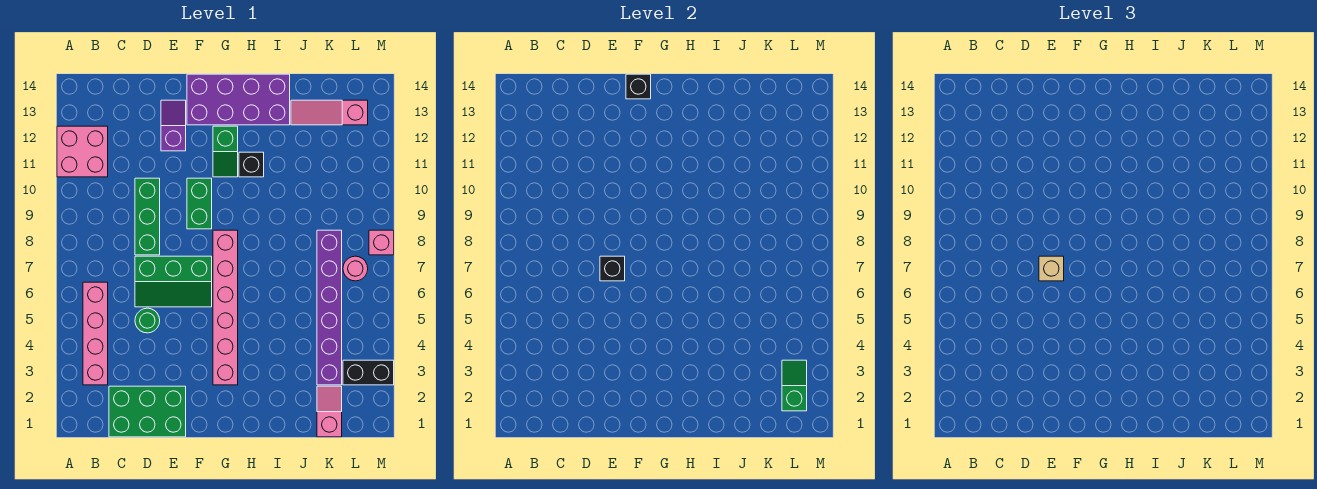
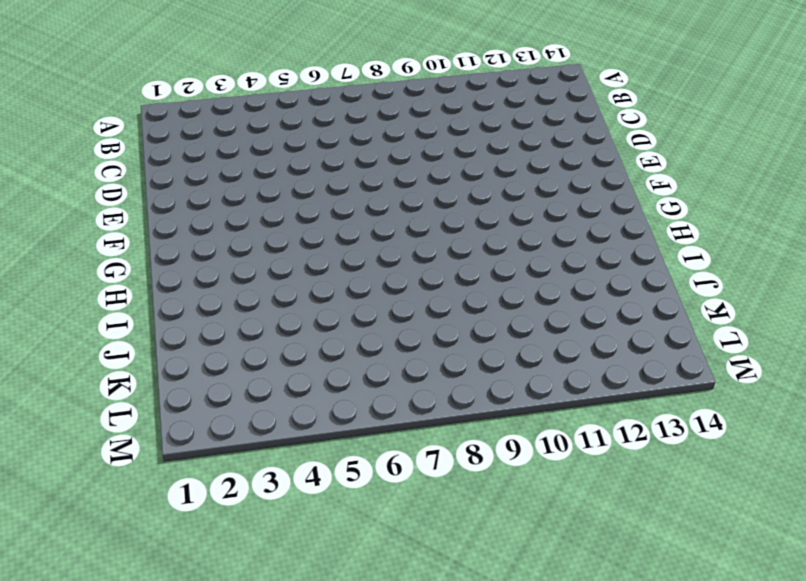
none -> pink brick A11:B12 level 1
none -> pink brick B3:B6 level 1
none -> green brick C1:E2 level 1

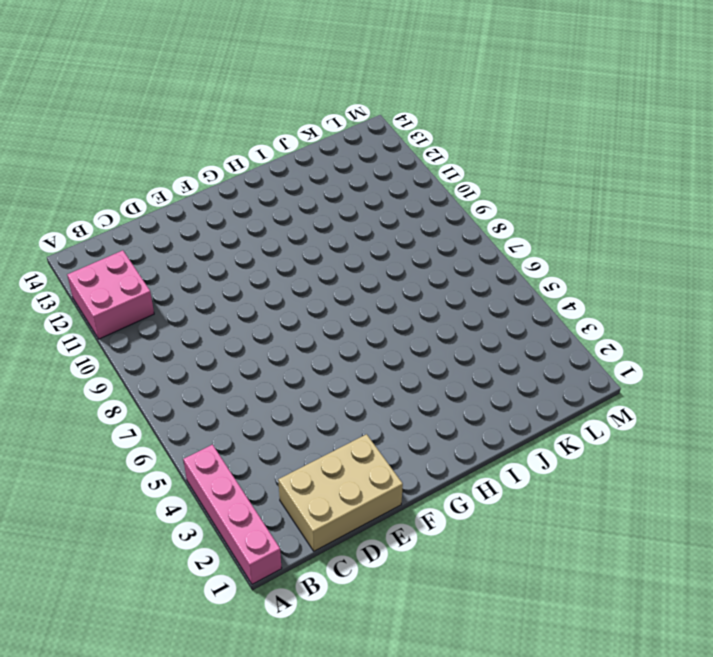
pink brick A1:A4 level 1 -> pink brick B3:B6 level 1
tan brick C1:E2 level 1 -> green brick C1:E2 level 1
none -> green round brick D5 level 1
none -> green slope D6:F7 level 1 top 7
none -> green brick D8:D10 level 1

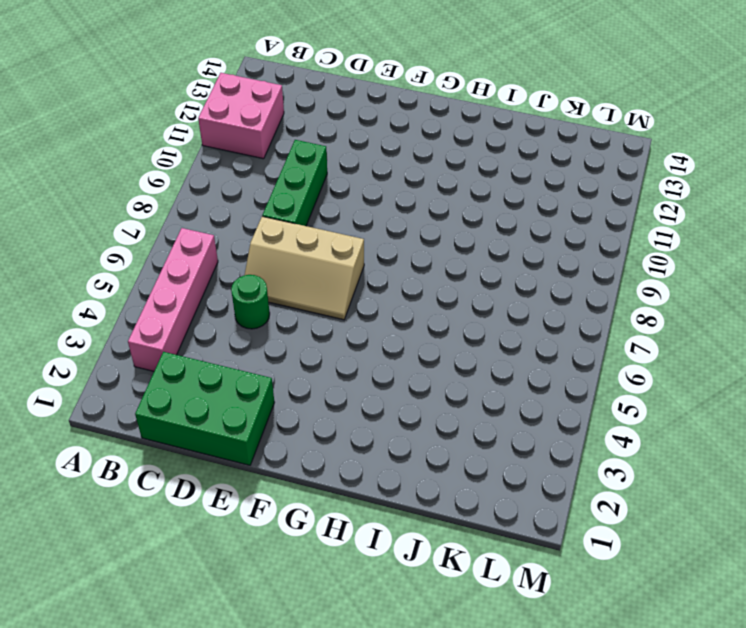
tan slope D6:F7 level 1 top 7 -> green slope D6:F7 level 1 top 7
none -> purple slope E12:E13 level 1 top 12
none -> green brick F9:F10 level 1
none -> purple brick F13:I14 level 1

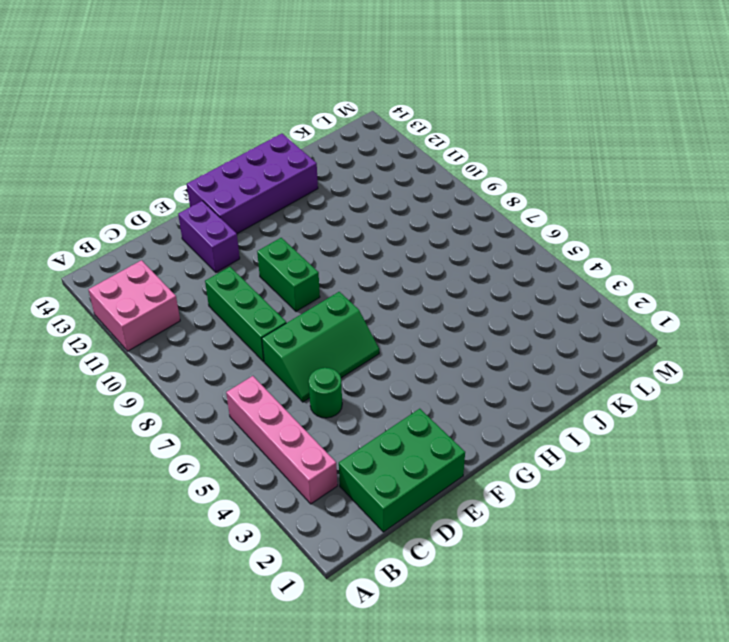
purple brick E12:E13 level 1 -> purple slope E12:E13 level 1 top 12
none -> pink brick G3:G8 level 1
none -> green slope G11:G12 level 1 top 12
none -> black brick H11 level 1

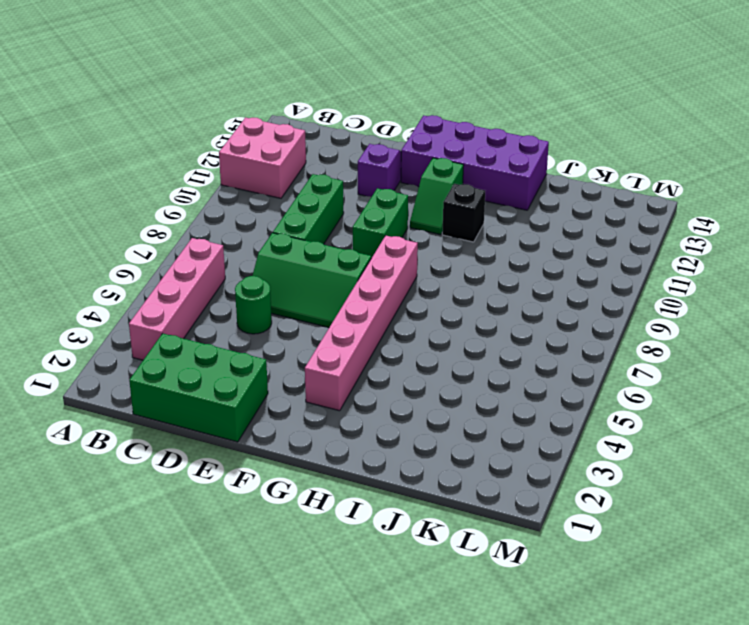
none -> pink slope J13:L13 level 1 top L
none -> pink slope K1:K2 level 1 top 1
none -> purple brick K3:K8 level 1

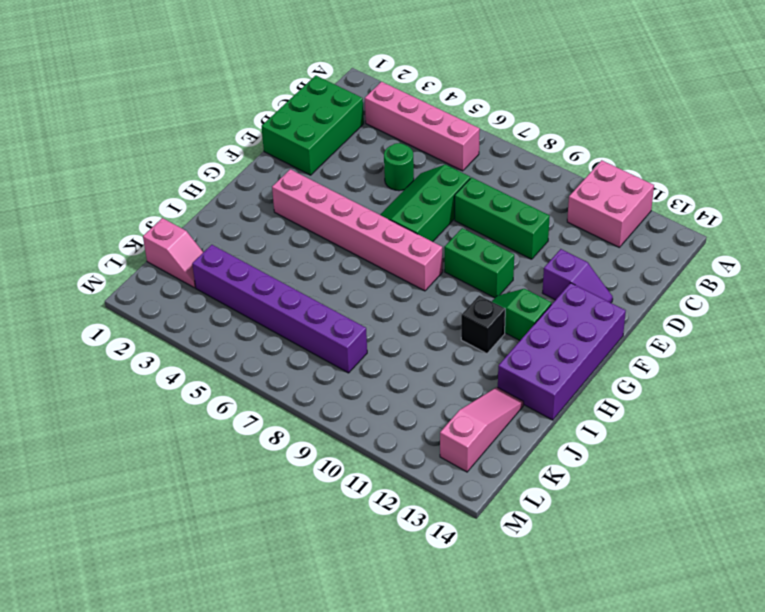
none -> black brick L3:M3 level 1
none -> pink round brick L7 level 1
none -> pink brick M8 level 1

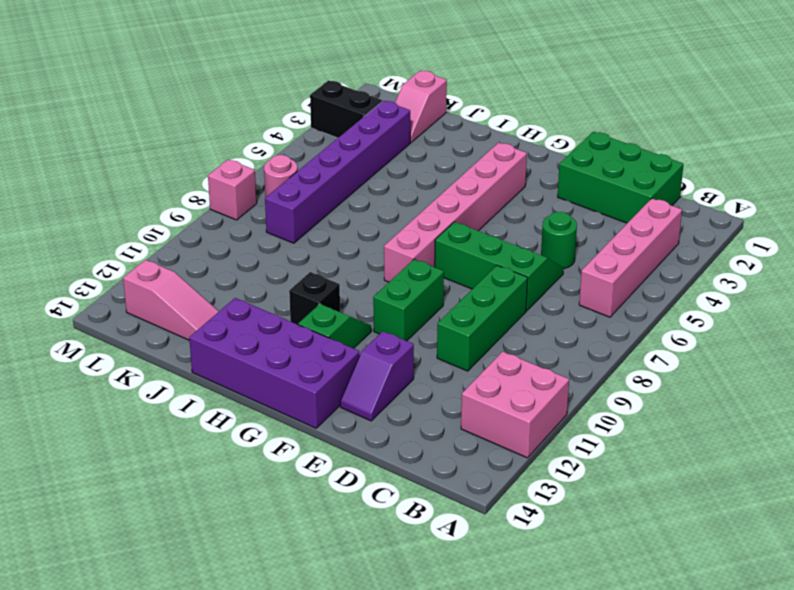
none -> black brick E7 level 2
none -> black brick F14 level 2
none -> green slope L2:L3 level 2 top 2

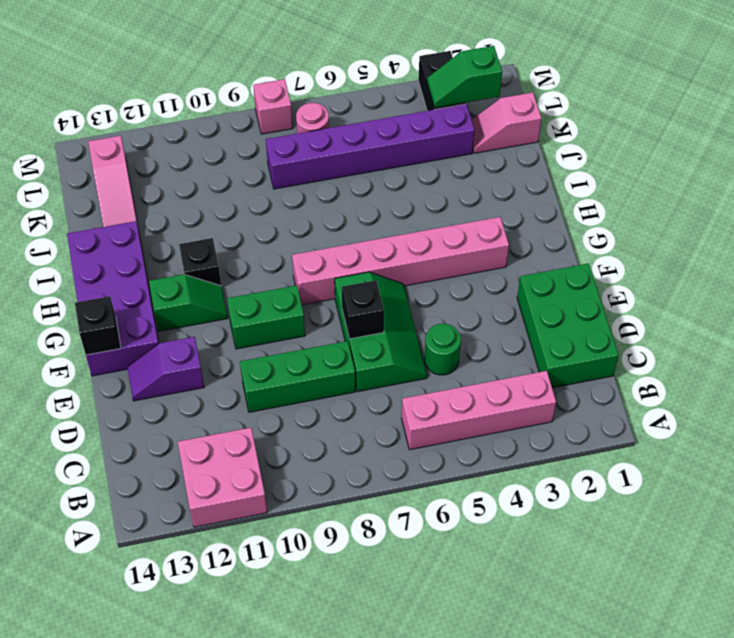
none -> tan brick E7 level 3

